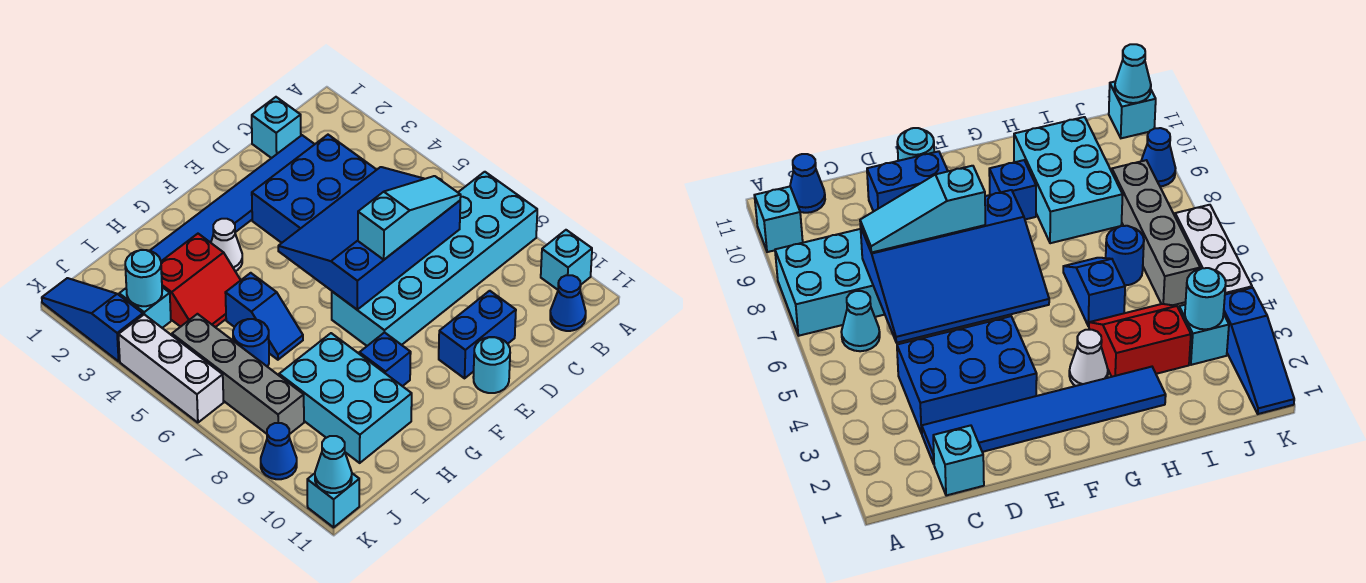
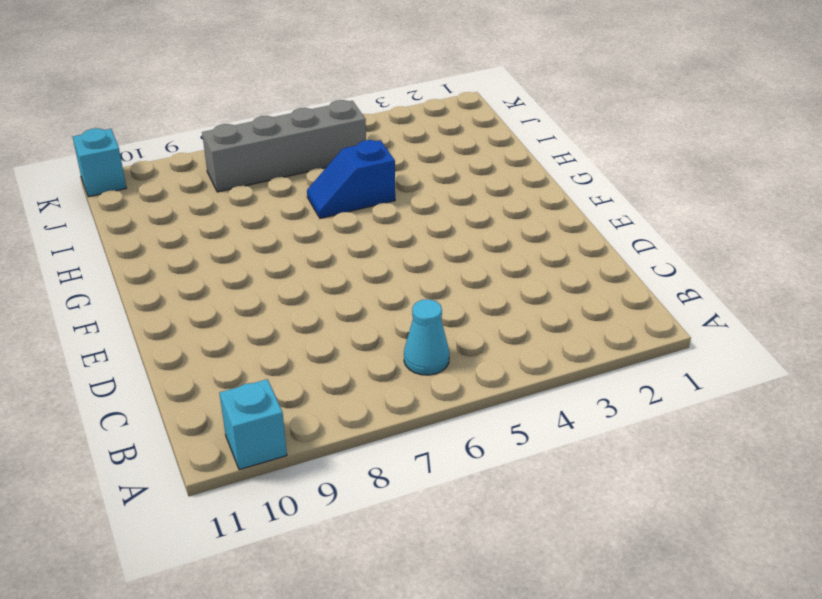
none -> cyan brick A7:F8 level 1
none -> blue cone B11 level 1
none -> cyan brick C1 level 1

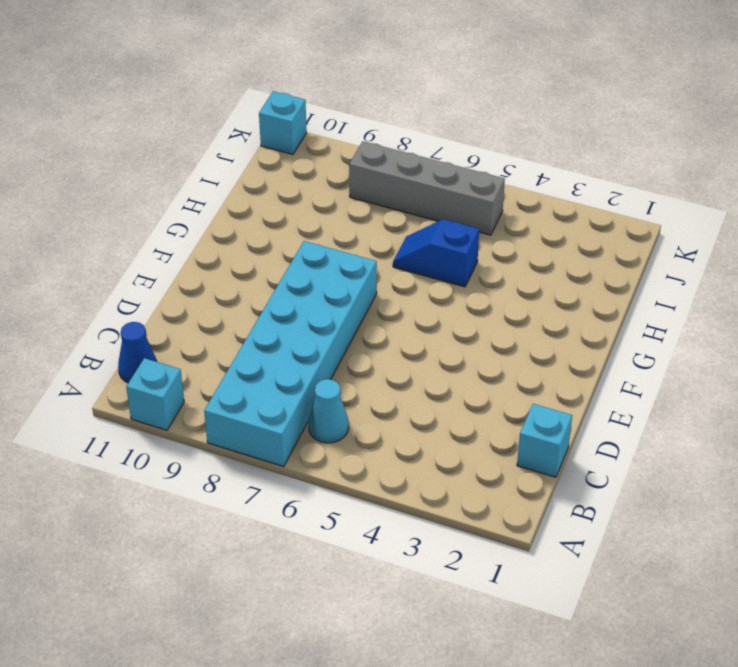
none -> blue tile C2:H2 level 1
none -> blue brick C3:E4 level 1
none -> blue brick D10:E10 level 1

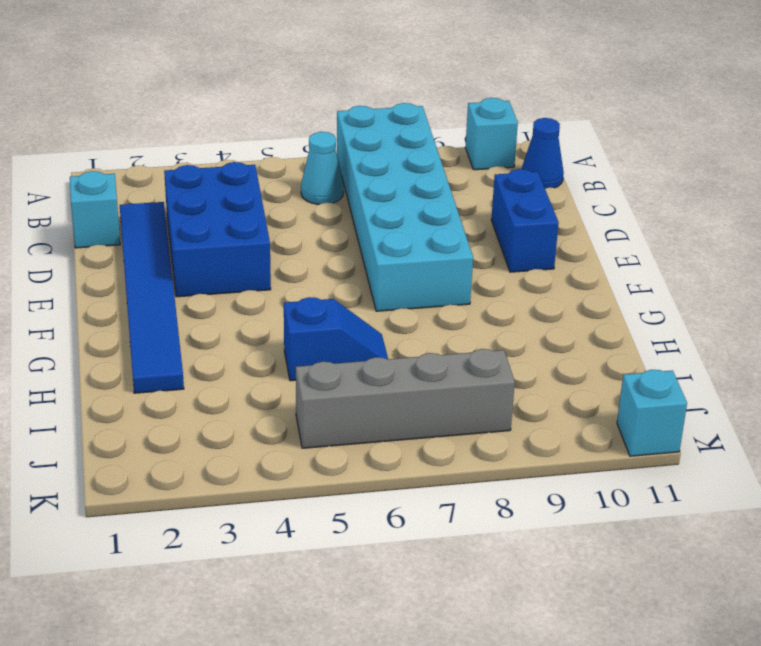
none -> cyan round brick E11 level 1
none -> white cone G3 level 1
none -> blue brick G9 level 1

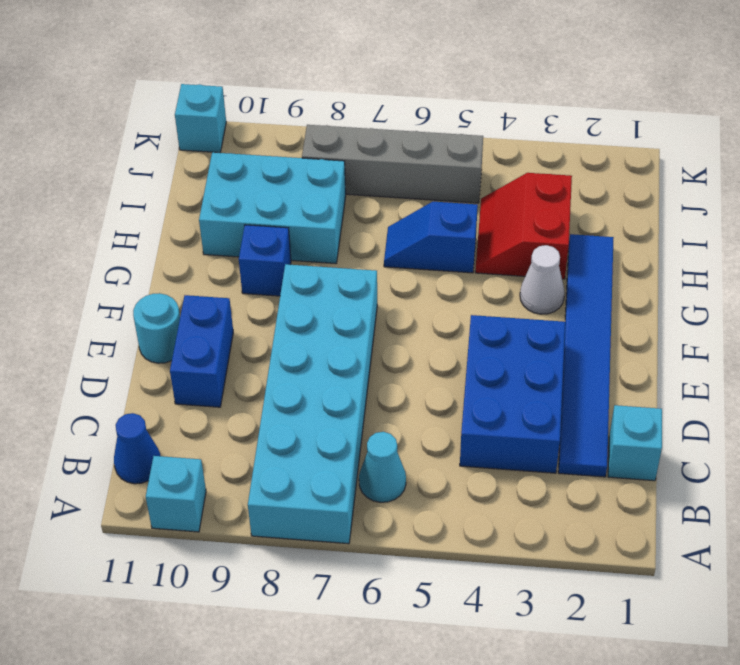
none -> blue round brick I6 level 1
none -> cyan brick J3 level 1
none -> blue slope K1:K3 level 1 top 3

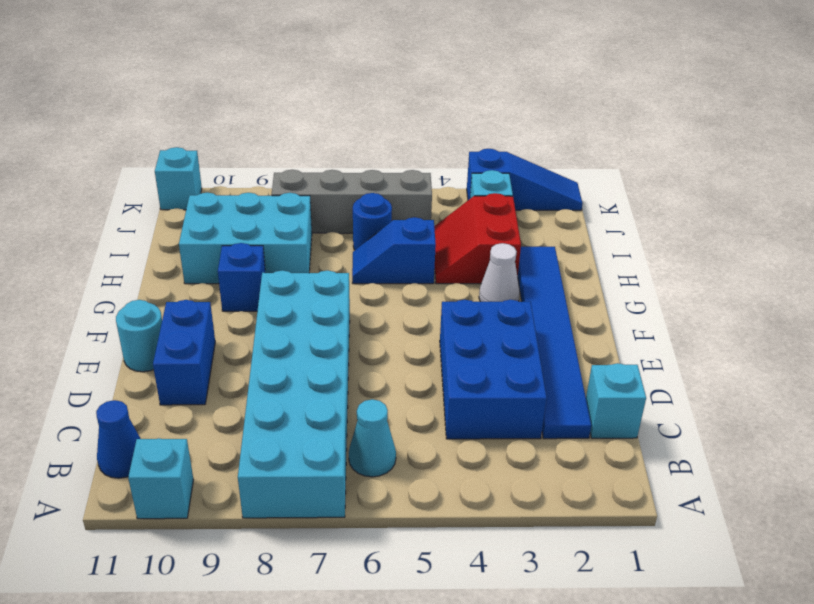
none -> white brick K4:K6 level 1
none -> blue cone K9 level 1
none -> blue slope C5:F7 level 2 top 7

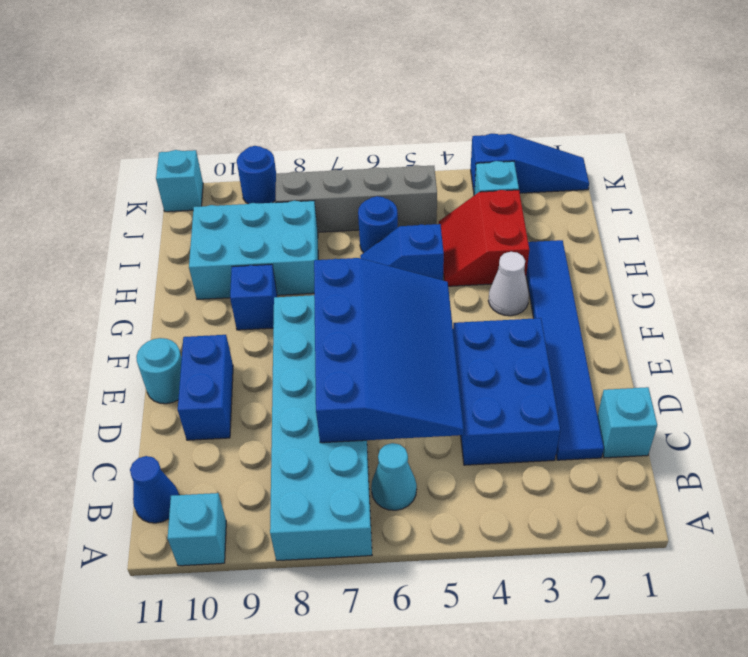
blue round brick K9 level 1 -> blue cone K9 level 1
none -> white brick K4:K6 level 1
none -> cyan round brick J3 level 2
none -> cyan cone K11 level 2

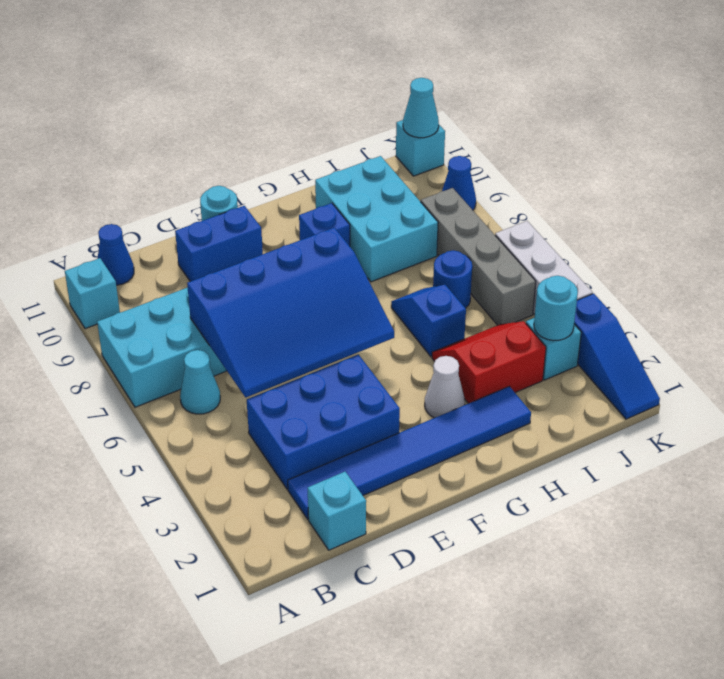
none -> cyan slope C7:E7 level 3 top E

